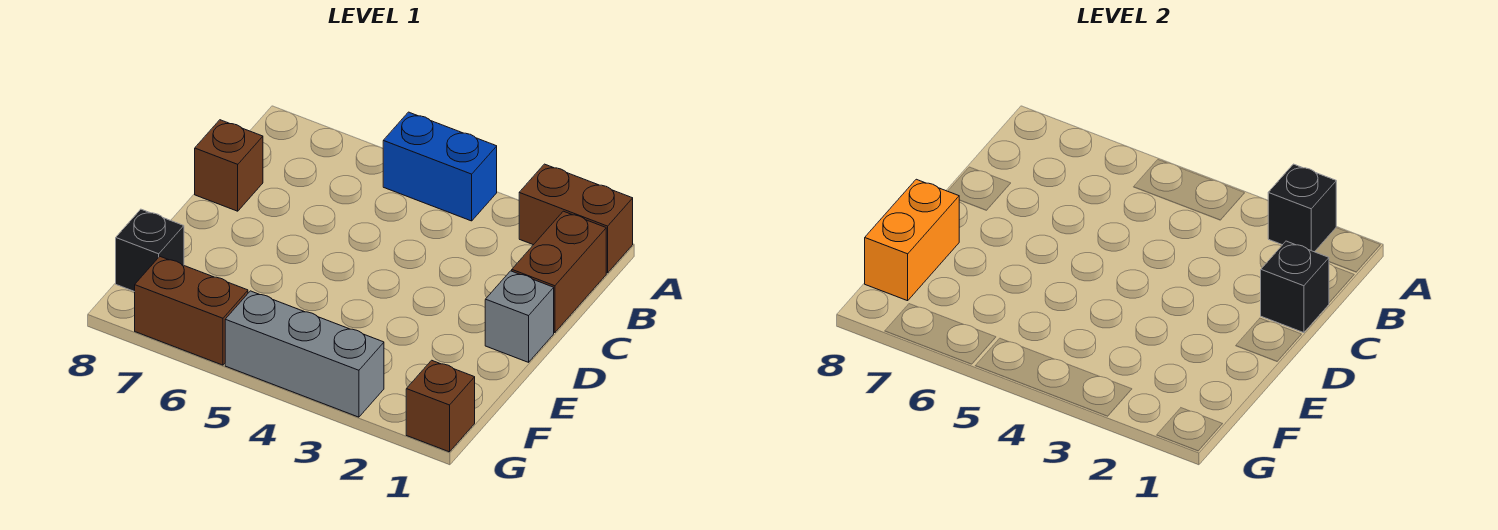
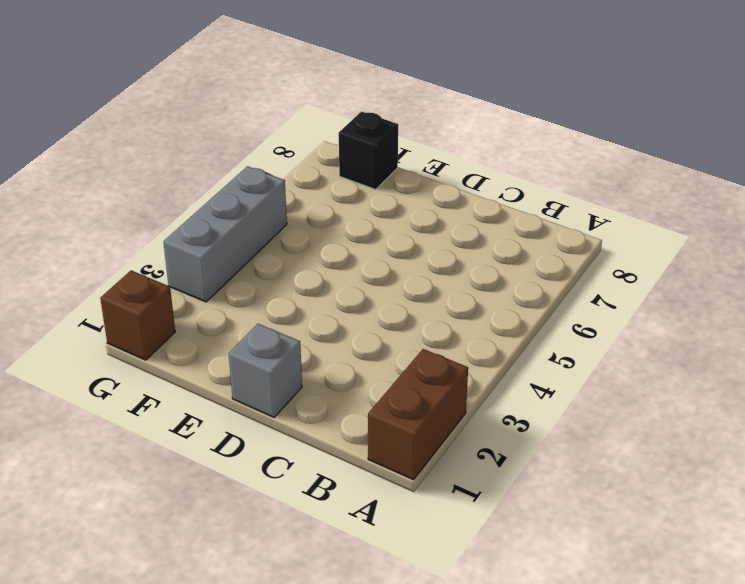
none -> blue brick A4:A5 level 1
none -> brown brick B1:C1 level 1
none -> brown brick C8 level 1

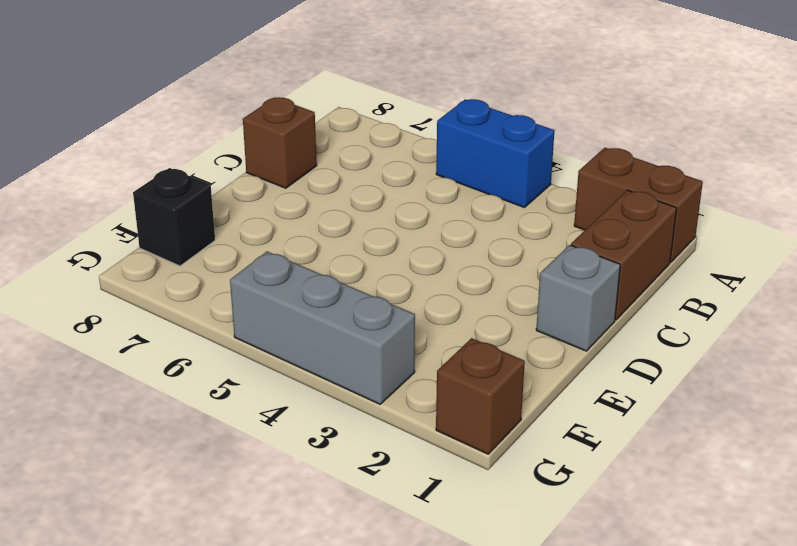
none -> brown brick G6:G7 level 1
none -> black brick A2 level 2
none -> black brick C1 level 2

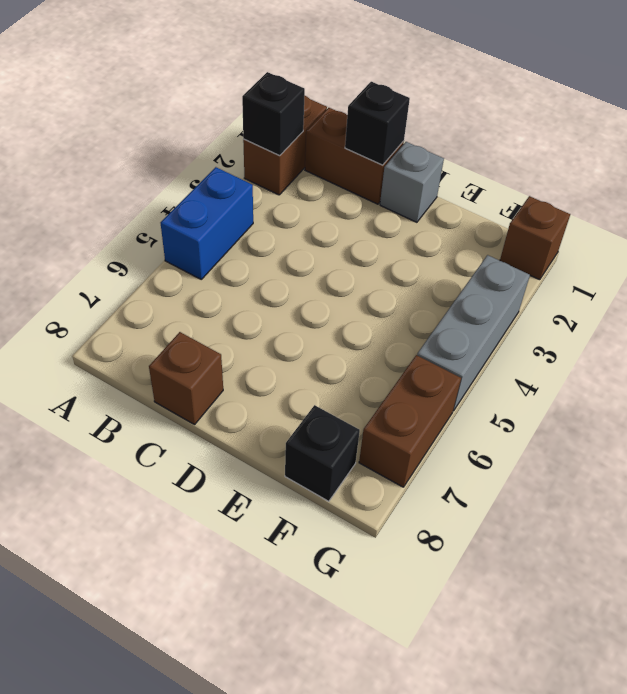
none -> orange brick E8:F8 level 2

